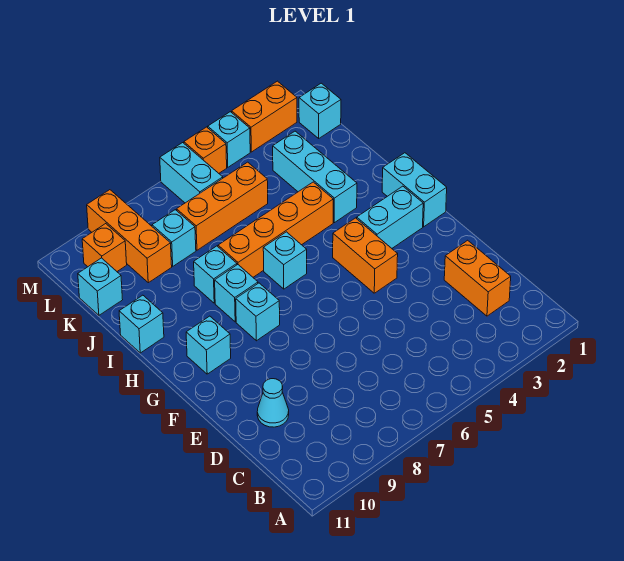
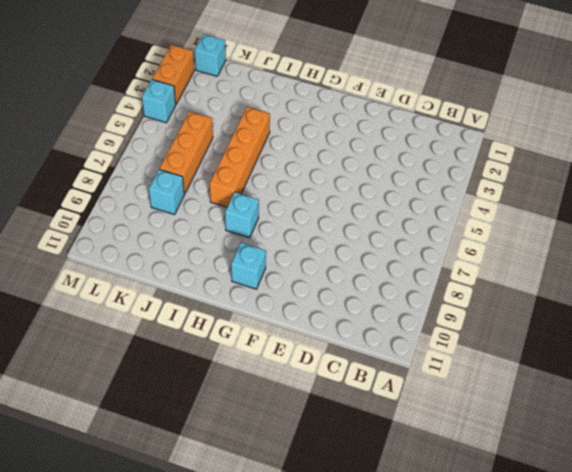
none -> orange brick C2:D2 level 1
none -> cyan cone D10 level 1
none -> orange brick F4:G4 level 1

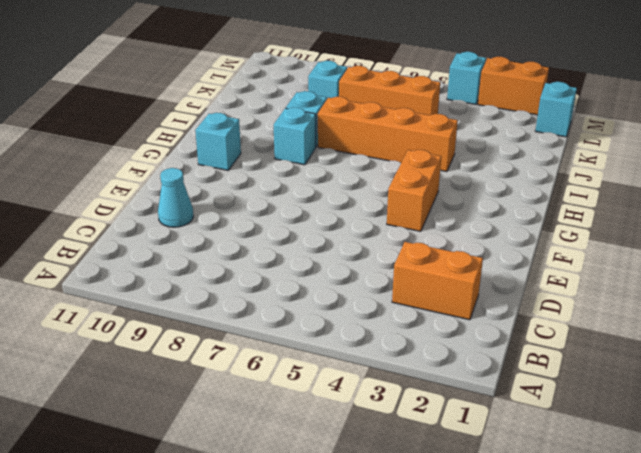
orange brick C2:C3 level 1 -> orange brick C2:D2 level 1
none -> cyan brick G1:H1 level 1
none -> cyan brick G2:G3 level 1
none -> cyan brick G8 level 1

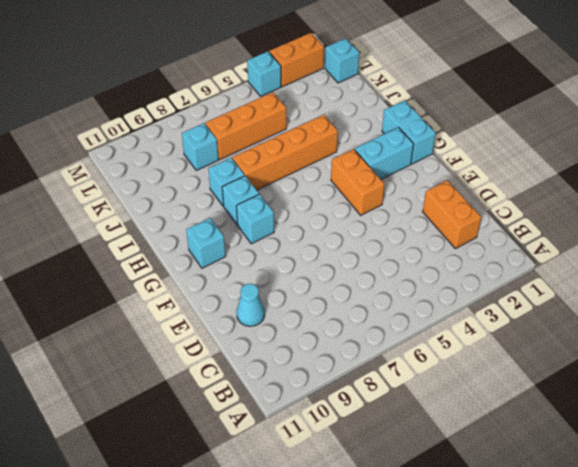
none -> cyan brick H6 level 1
none -> cyan brick I3:K3 level 1
none -> cyan brick I11 level 1

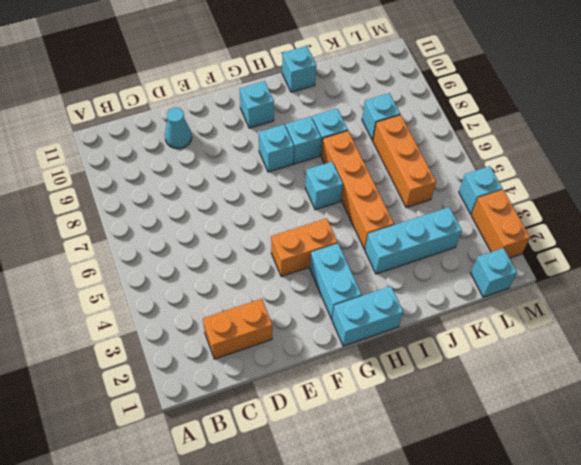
none -> orange brick K9:M9 level 1
none -> cyan brick K11 level 1
none -> cyan brick L6:M6 level 1

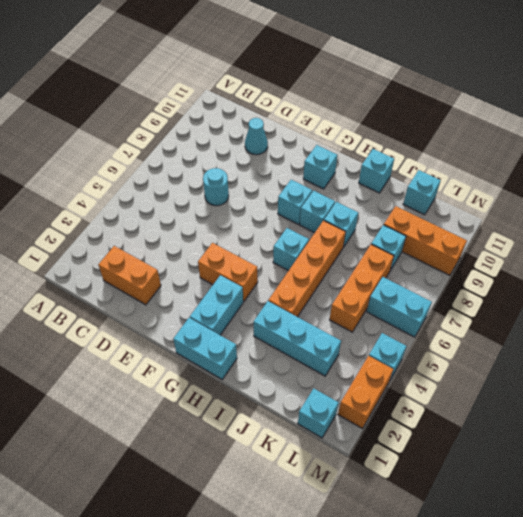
cyan round brick D7 level 1 -> none
none -> orange brick L10 level 1
none -> orange brick M5 level 1

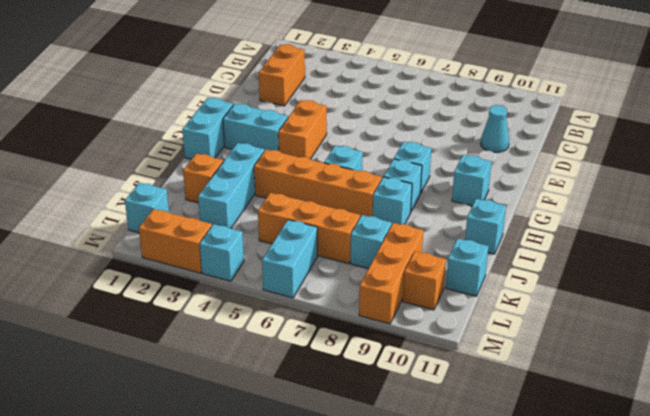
orange brick J2 level 1 -> orange brick M5 level 1

